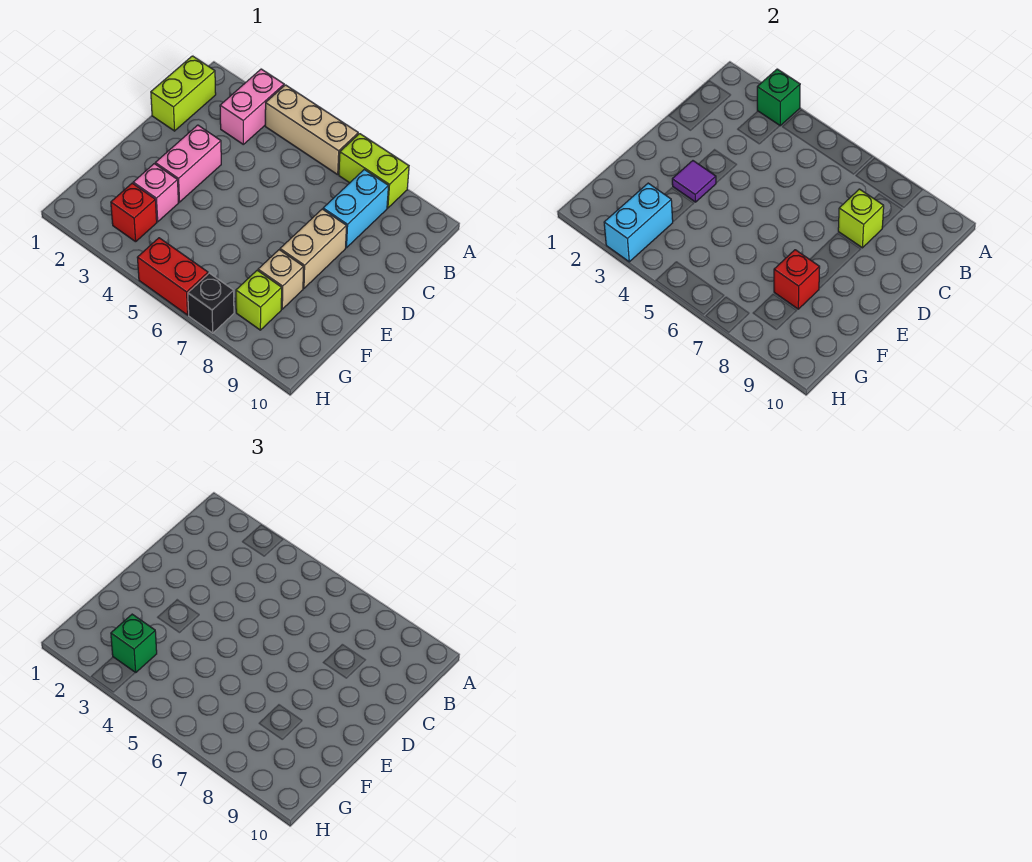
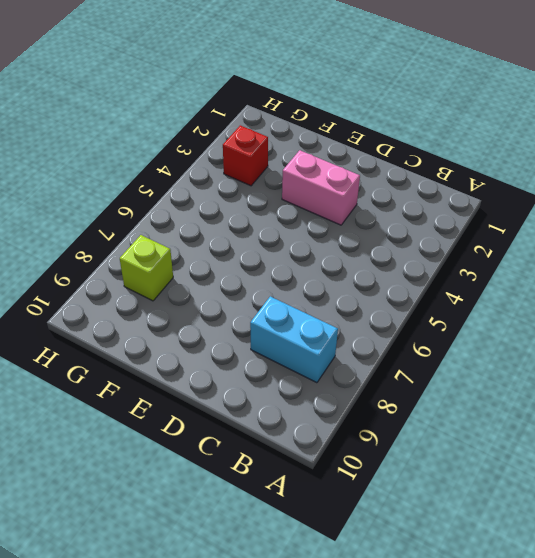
none -> pink brick A3:B3 level 1
none -> tan brick A4:A6 level 1
none -> lime brick A7:A8 level 1

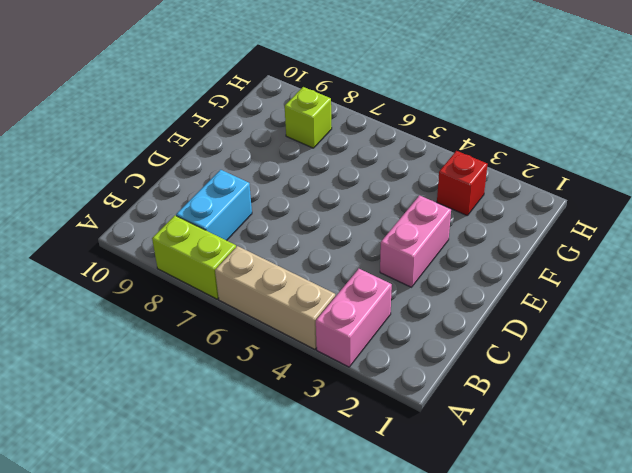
none -> lime brick B1:C1 level 1
none -> tan brick D8:E8 level 1
none -> pink brick F3 level 1

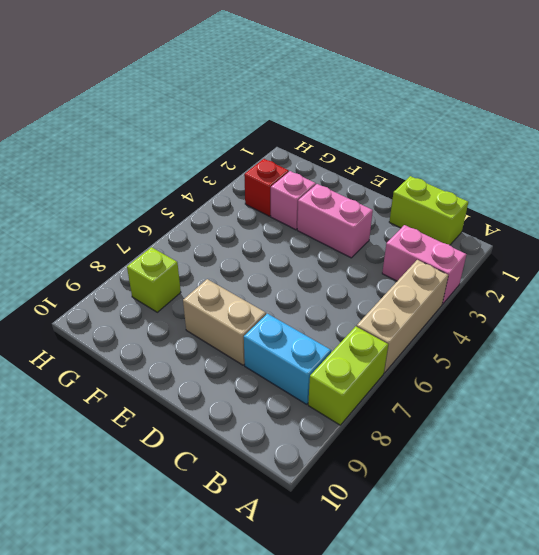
none -> tan brick F8 level 1
none -> red brick H5:H6 level 1
none -> black brick H7 level 1

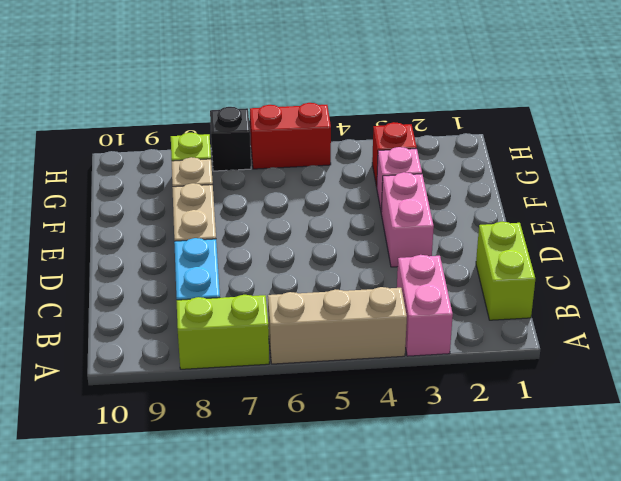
none -> green brick A3 level 2
none -> lime brick C8 level 2
none -> purple tile E3 level 2

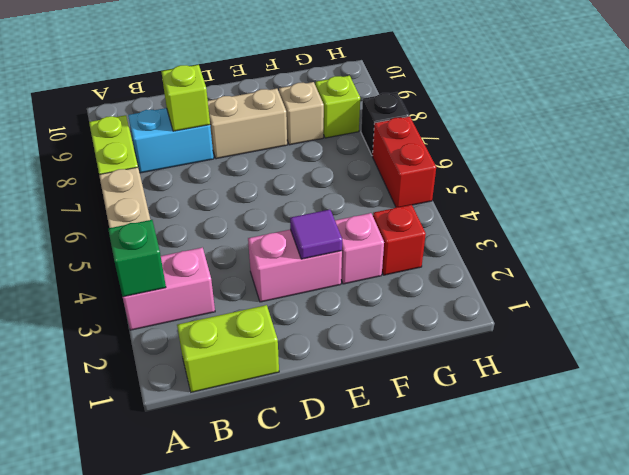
none -> red brick F8 level 2
none -> cyan brick G3:H3 level 2
none -> green brick G3 level 3

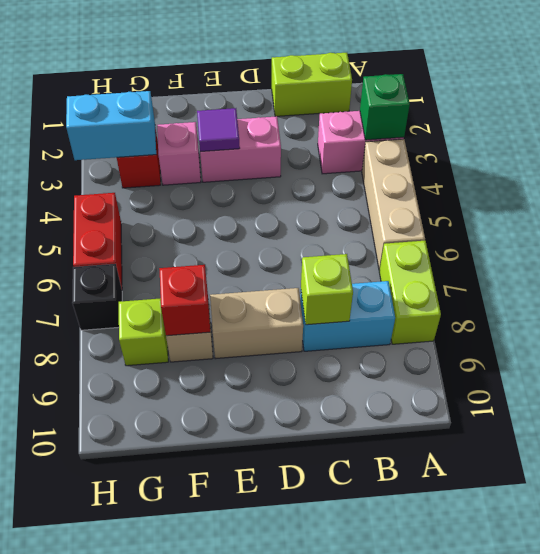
none -> green brick G3 level 3

